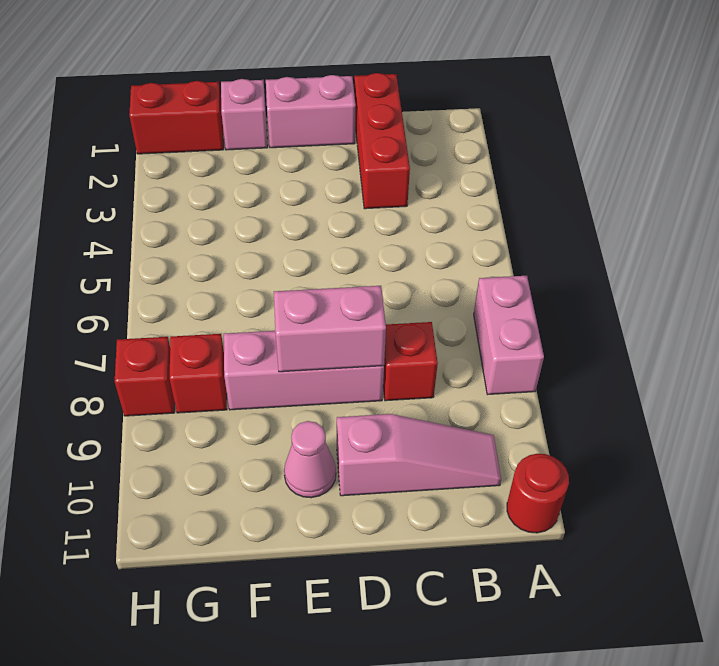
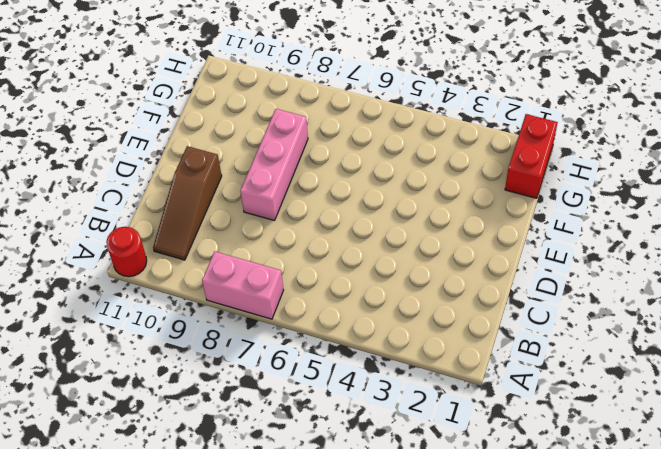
brown slope B10:D10 level 1 top D -> pink slope B10:D10 level 1 top D
none -> red brick C1:C3 level 1
none -> red brick C8 level 1
none -> pink brick D1:E1 level 1

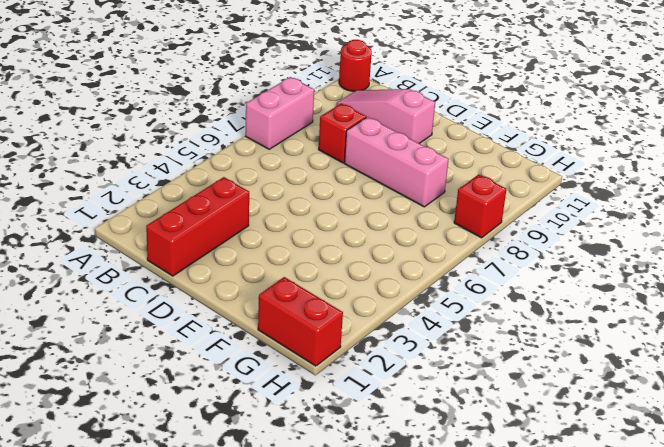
none -> pink brick D1:E1 level 1
none -> pink cone E10 level 1
none -> pink brick F1 level 1

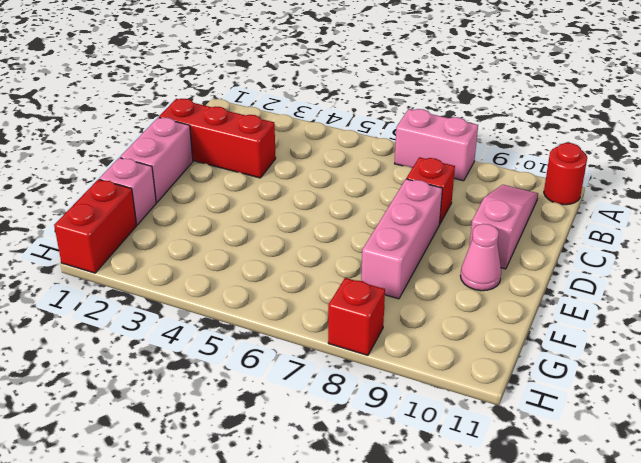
none -> red brick G8 level 1
none -> pink brick D8:E8 level 2

